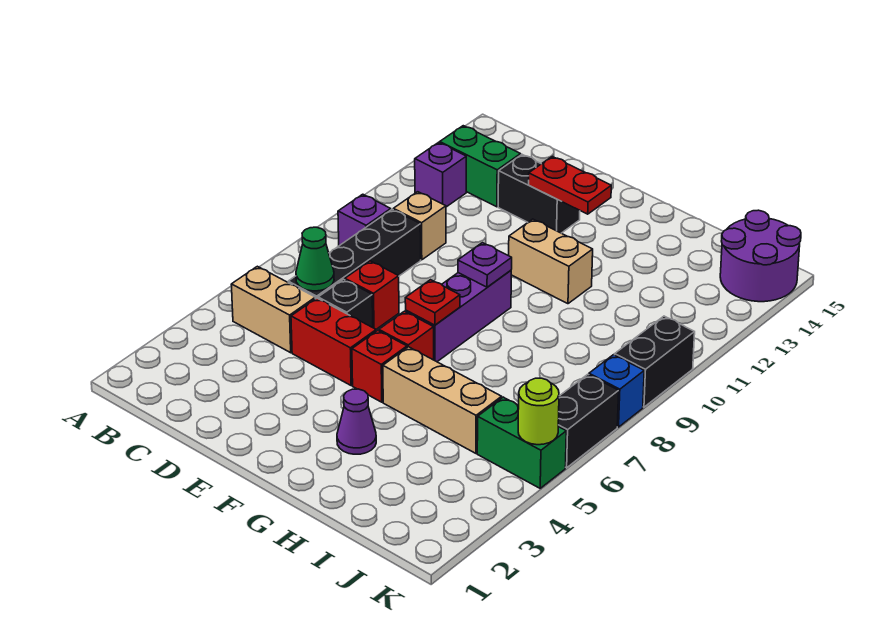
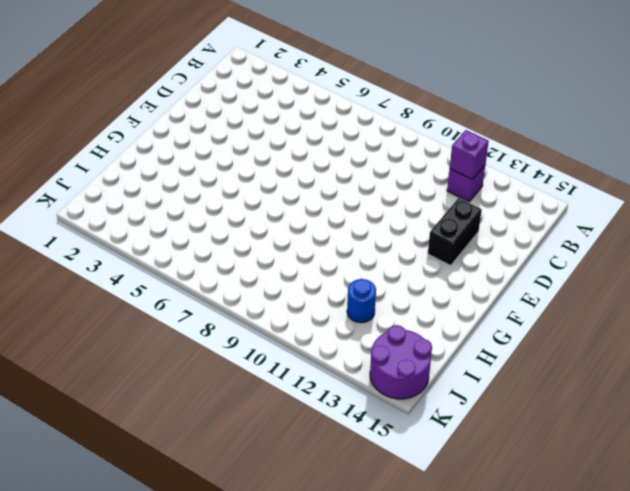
purple brick B12 level 2 -> purple brick B9 level 1
blue round brick I12 level 1 -> none
none -> tan brick B5:C5 level 1
none -> green brick B13:C13 level 1
none -> black brick C6:C9 level 1

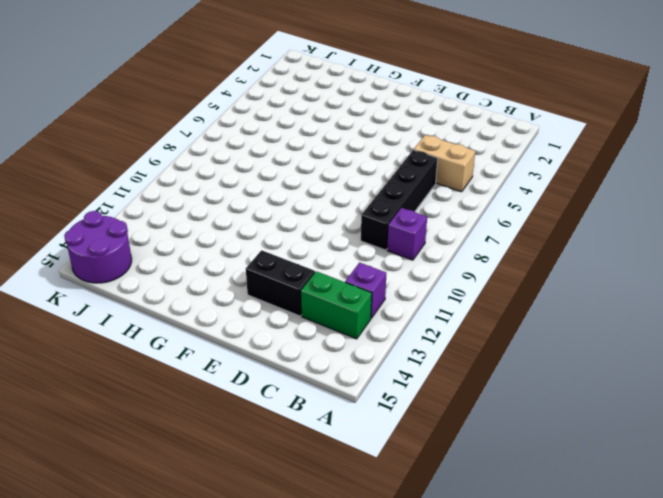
none -> tan brick C10 level 1
none -> red brick D5:E5 level 1
none -> black brick D6 level 1

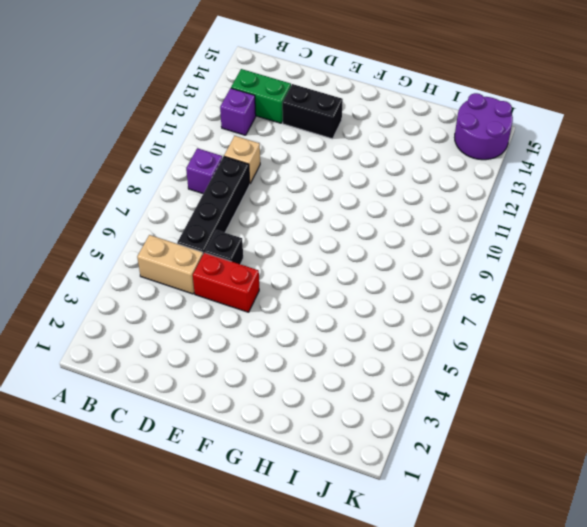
none -> red brick D7 level 1
none -> red brick F5 level 1
none -> red brick F6 level 1

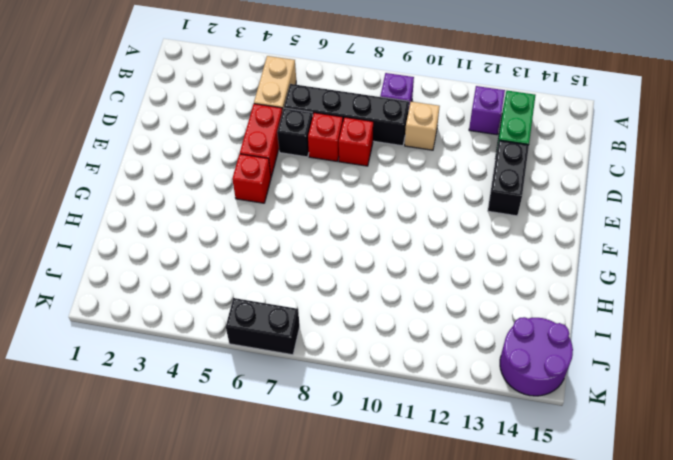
red brick D8 level 1 -> red brick F6 level 1
none -> purple brick F7:F9 level 1
none -> tan brick F11:G11 level 1
none -> purple cone G3 level 1

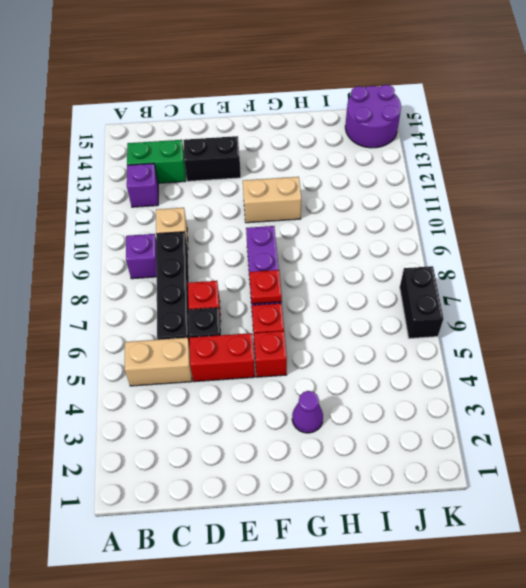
none -> tan brick G5:I5 level 1
none -> green brick J5:K5 level 1
none -> blue brick K8 level 1

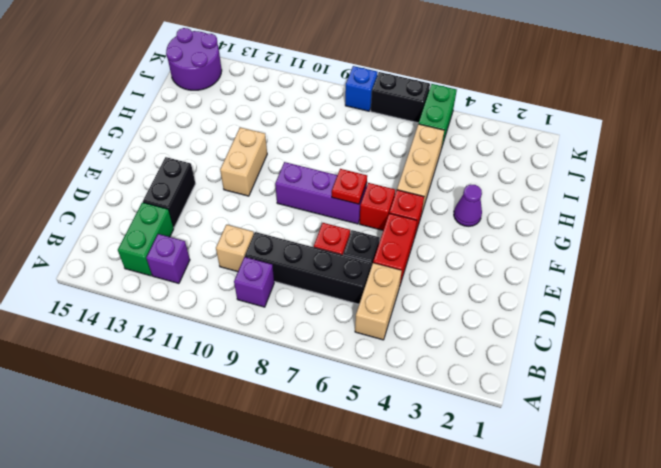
none -> black brick K9:K10 level 1
none -> green cone C6 level 2
none -> red plate E13:F13 level 2

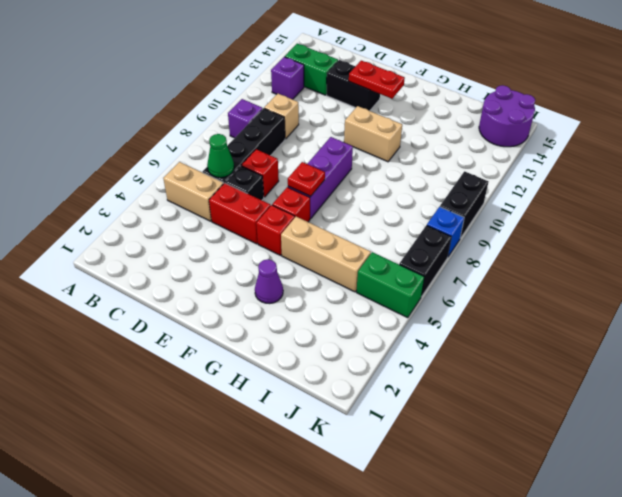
none -> purple plate F9 level 2
none -> lime round brick K5 level 2

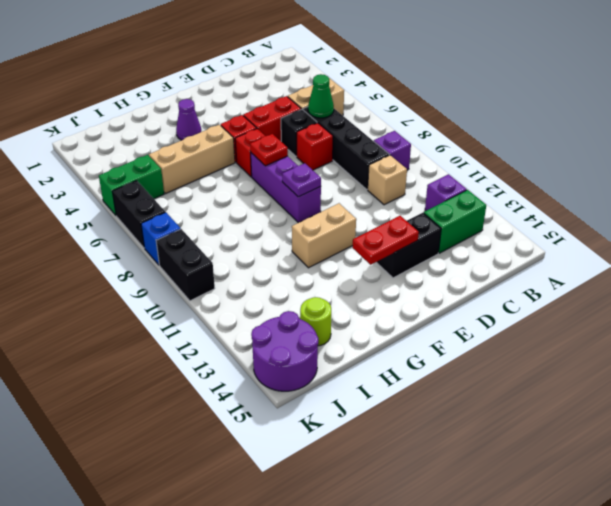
lime round brick I14 level 1 -> lime round brick K5 level 2

